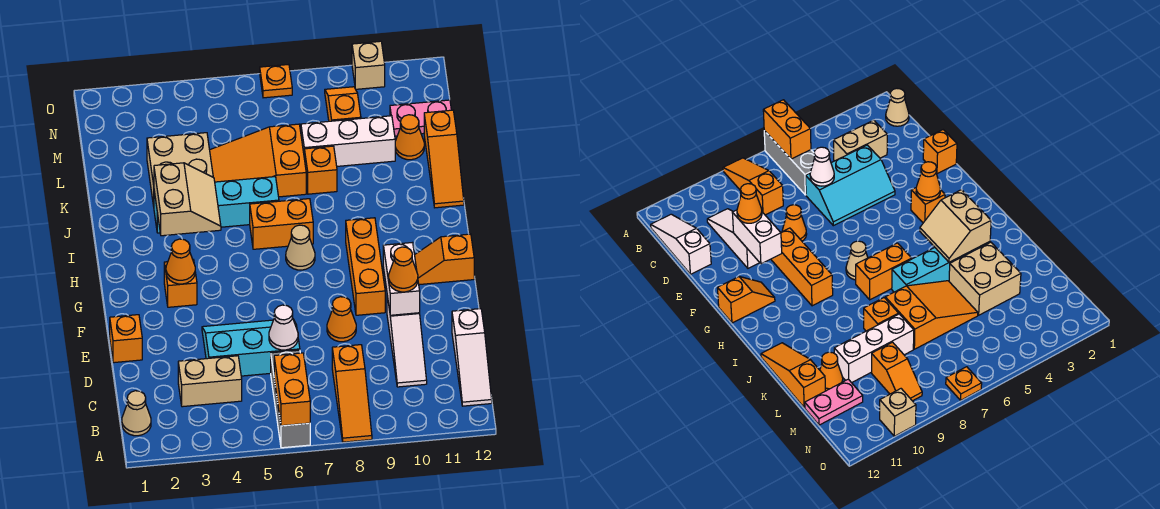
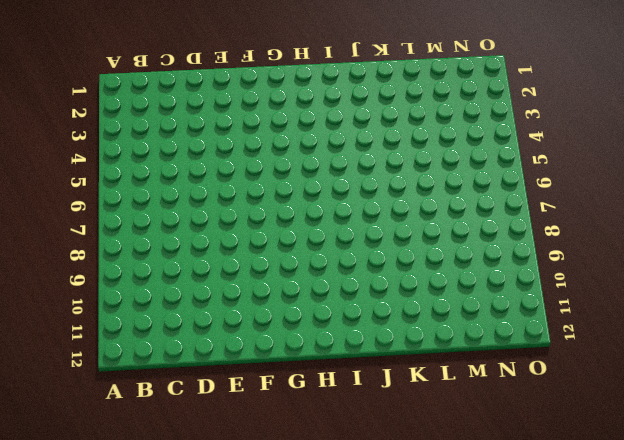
none -> grey brick A6:C6 level 1
none -> orange slope A8:C8 level 1 top C
none -> tan cone B1 level 1
none -> white slope B12:D12 level 1 top D

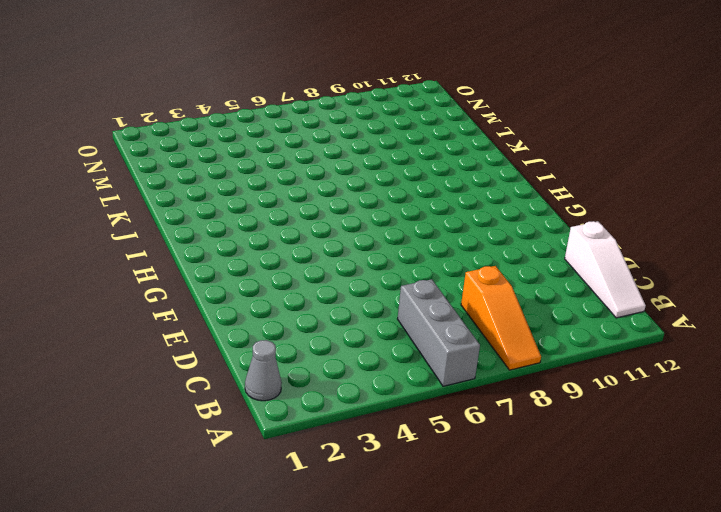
grey cone B1 level 1 -> tan cone B1 level 1
none -> tan brick C3:C4 level 1
none -> white slope C10:E10 level 1 top E
none -> cyan slope D4:E6 level 1 top D
none -> orange brick E1 level 1

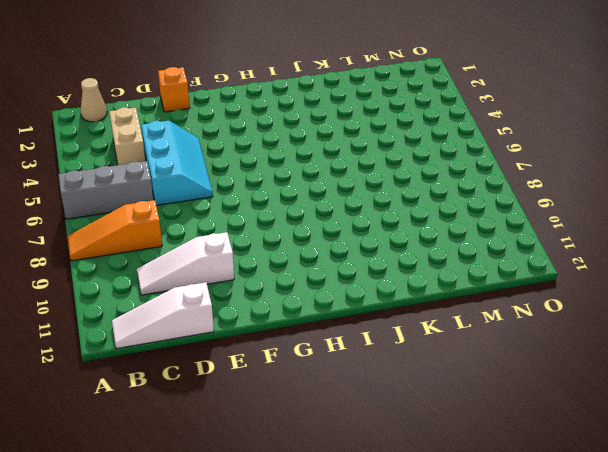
none -> orange cone E8 level 1
none -> orange brick F9:H9 level 1
none -> orange brick G3 level 1
none -> orange slope G11:G12 level 1 top 12

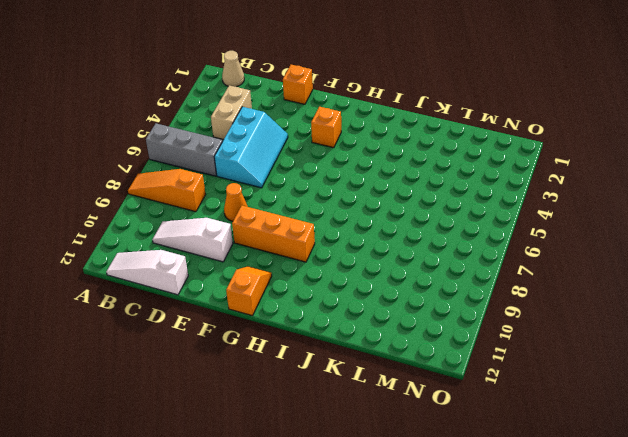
none -> tan cone H7 level 1
none -> orange brick I6:I7 level 1
none -> cyan brick J3:J6 level 1
none -> orange slope J12:L12 level 1 top L

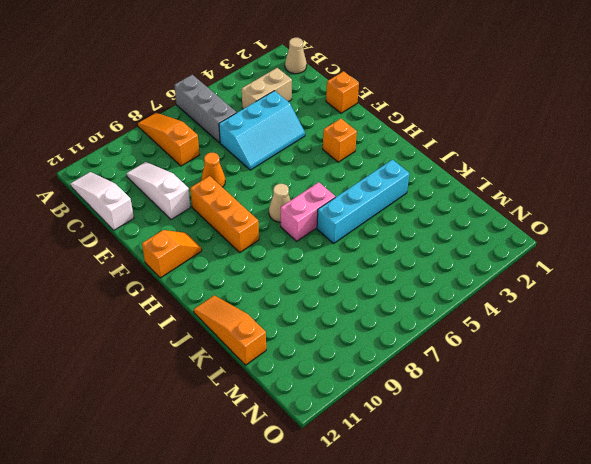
pink brick I6:I7 level 1 -> orange brick I6:I7 level 1
none -> tan brick K3:L4 level 1
none -> orange slope K5:L7 level 1 top 7
none -> orange brick K8 level 1
none -> white brick L8:L10 level 1

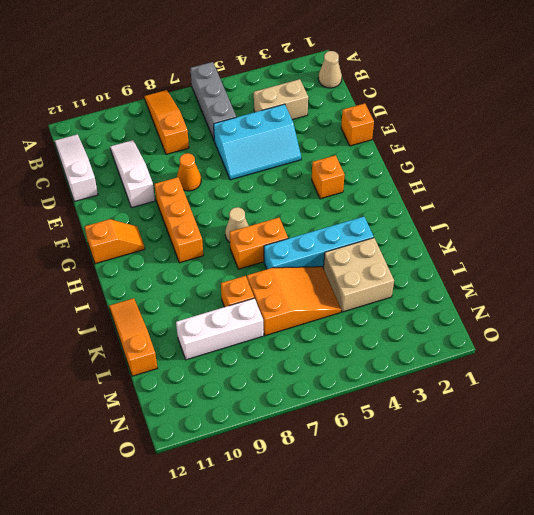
none -> orange cone L11 level 1
none -> orange slope M9:N9 level 1 top M
none -> pink plate M11:M12 level 1
none -> orange plate O7 level 1

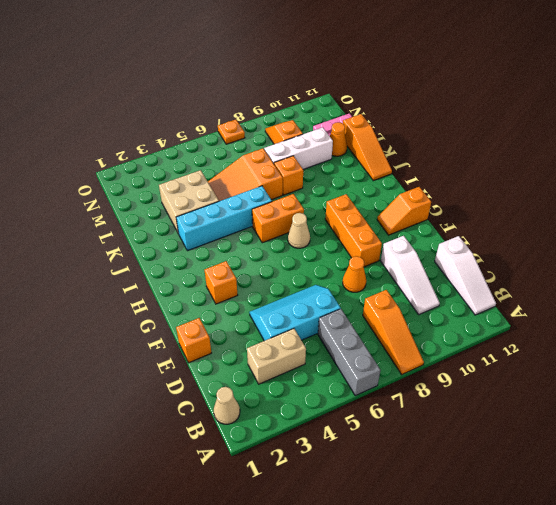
none -> tan brick O10 level 1
none -> orange brick A6:B6 level 2
none -> white cone D6 level 2
none -> white brick E10:F10 level 2

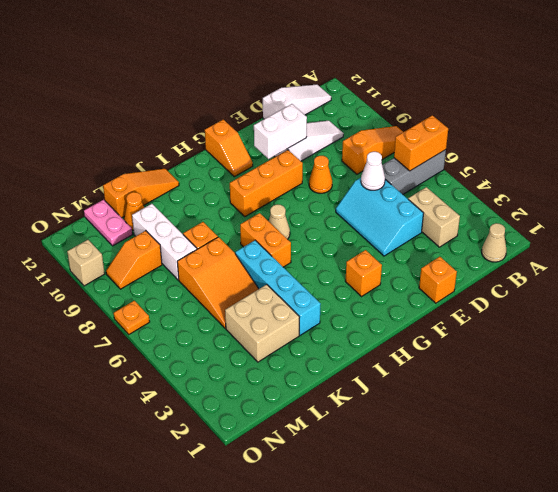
none -> orange cone G3 level 2
none -> tan slope I3:J4 level 2 top 3
none -> orange cone E10 level 3

